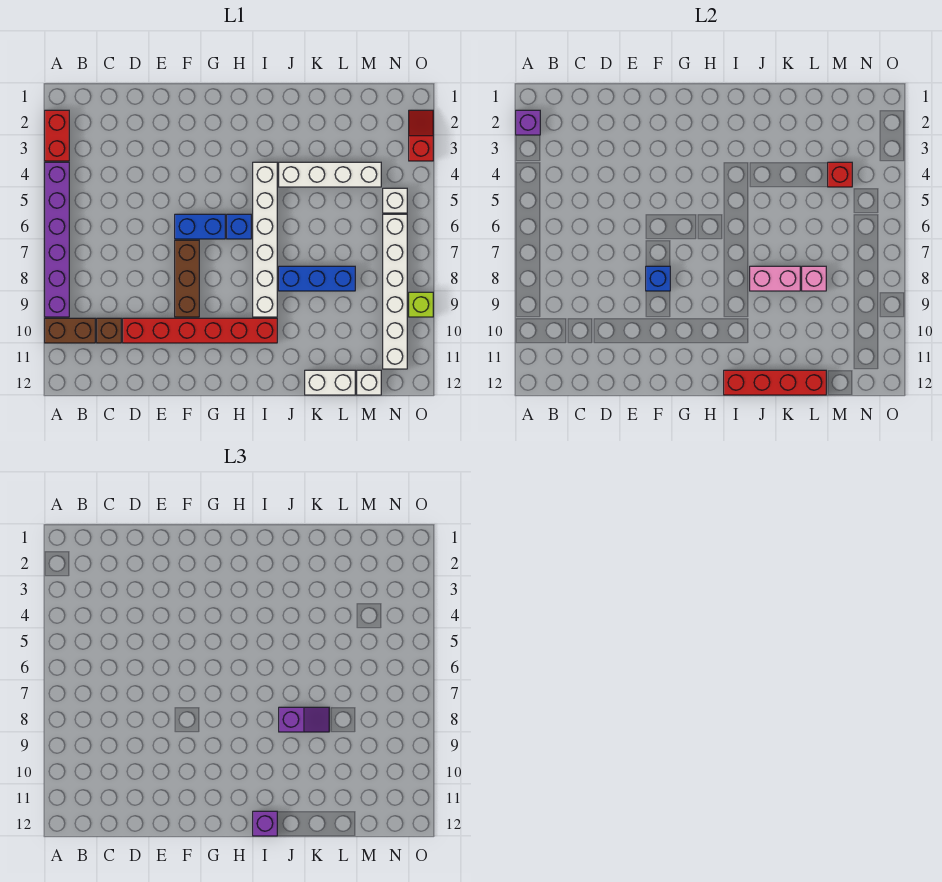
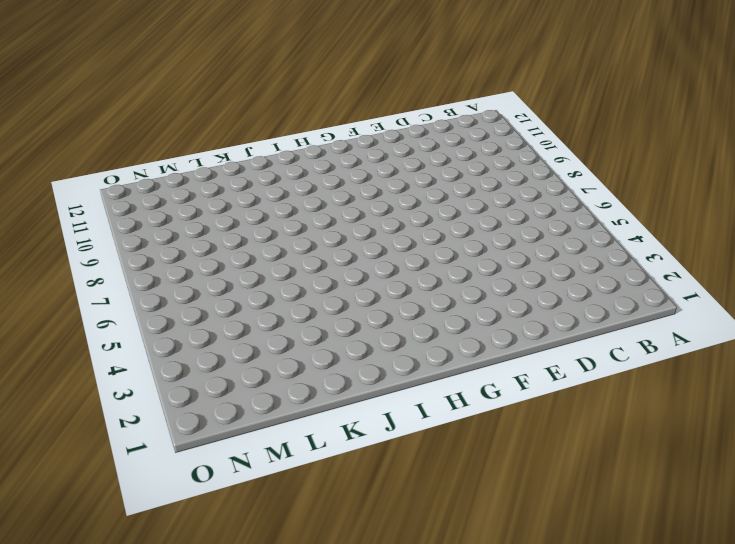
none -> red brick A2:A3 level 1
none -> purple brick A4:A9 level 1
none -> brown brick A10:B10 level 1

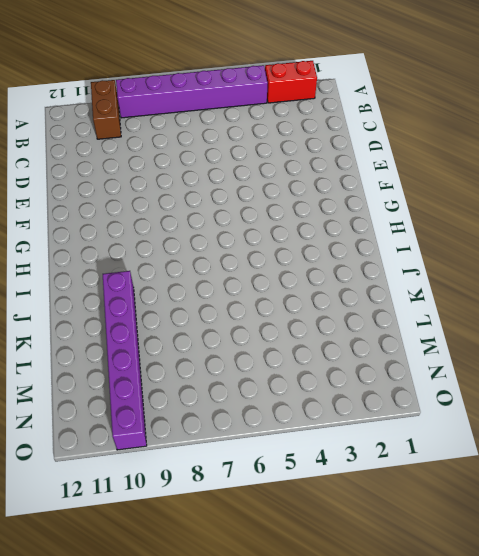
purple brick J10:O10 level 1 -> white brick N6:N11 level 1
none -> brown brick C10 level 1
none -> red brick D10:I10 level 1
none -> blue brick F6:G6 level 1

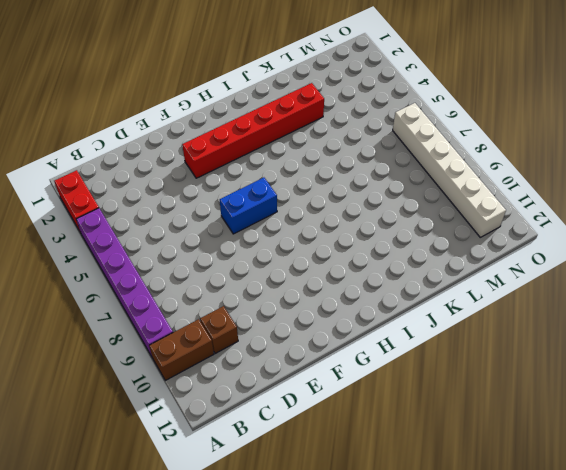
red brick F3:K3 level 1 -> red brick D10:I10 level 1
none -> brown brick F7:F9 level 1
none -> blue brick H6 level 1
none -> white brick I4:I9 level 1

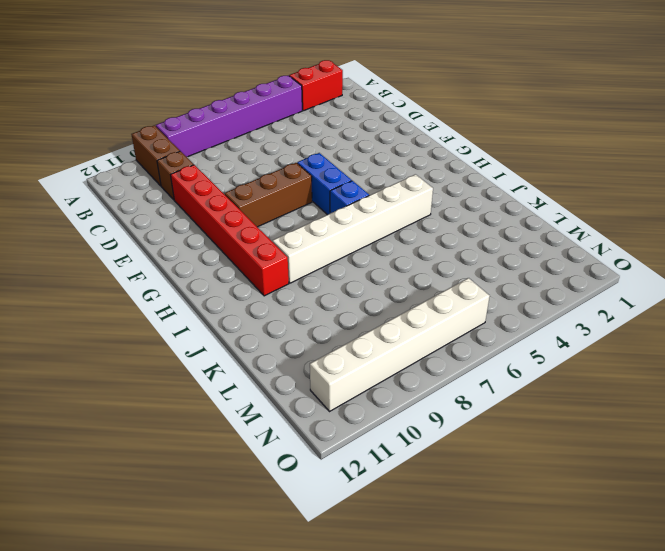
none -> white brick J4:M4 level 1
none -> blue brick J8:L8 level 1
none -> white brick K12:L12 level 1

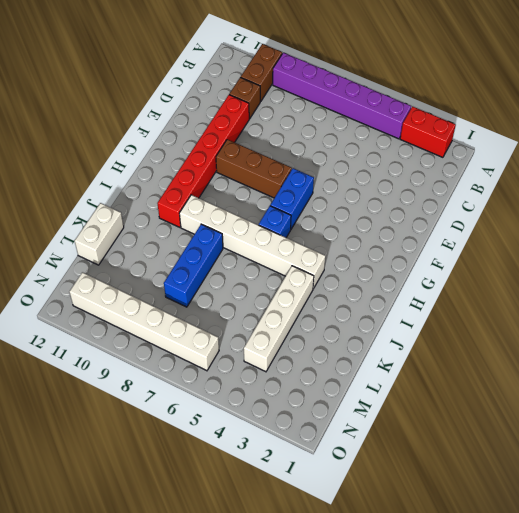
none -> white brick M12 level 1
none -> white brick N5 level 1
none -> red slope O2:O3 level 1 top 3

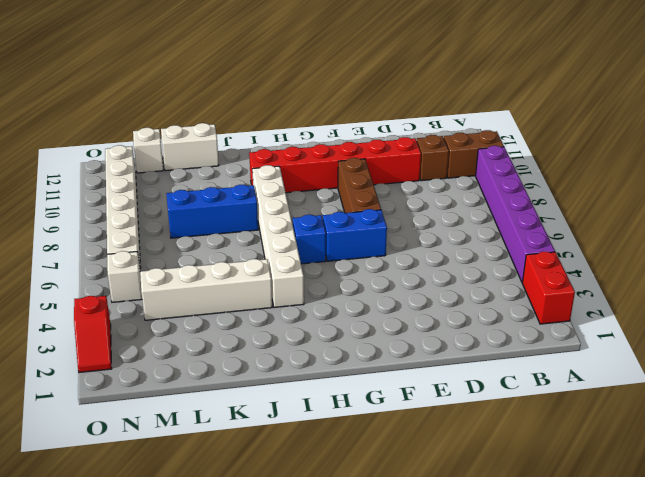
none -> lime brick O9 level 1
none -> purple brick A2 level 2
none -> blue brick F8 level 2

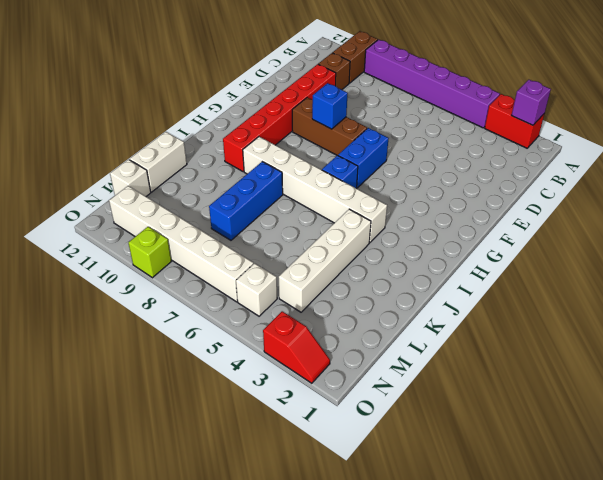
none -> red brick I12:L12 level 2
none -> pink brick J8:K8 level 2
none -> pink brick L8 level 2

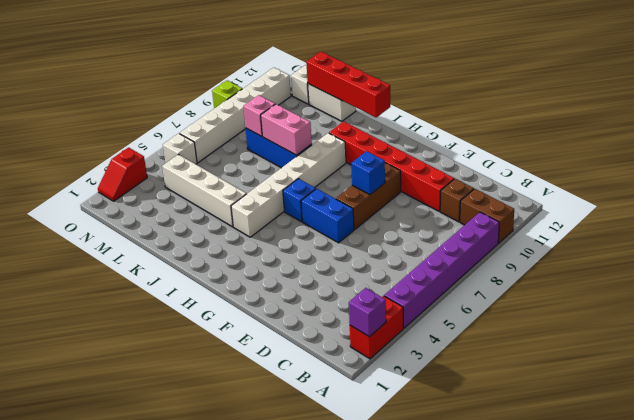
none -> red brick M4 level 2
none -> purple brick I12 level 3
none -> purple slope J8:K8 level 3 top J

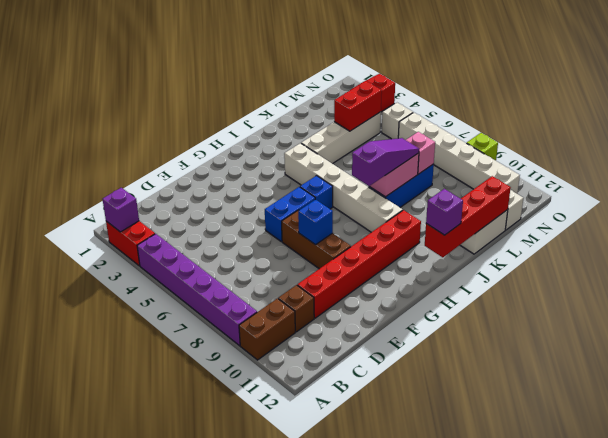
purple slope I8:K8 level 3 top I -> purple slope J8:K8 level 3 top J
red brick L4:M4 level 2 -> red brick M4 level 2

